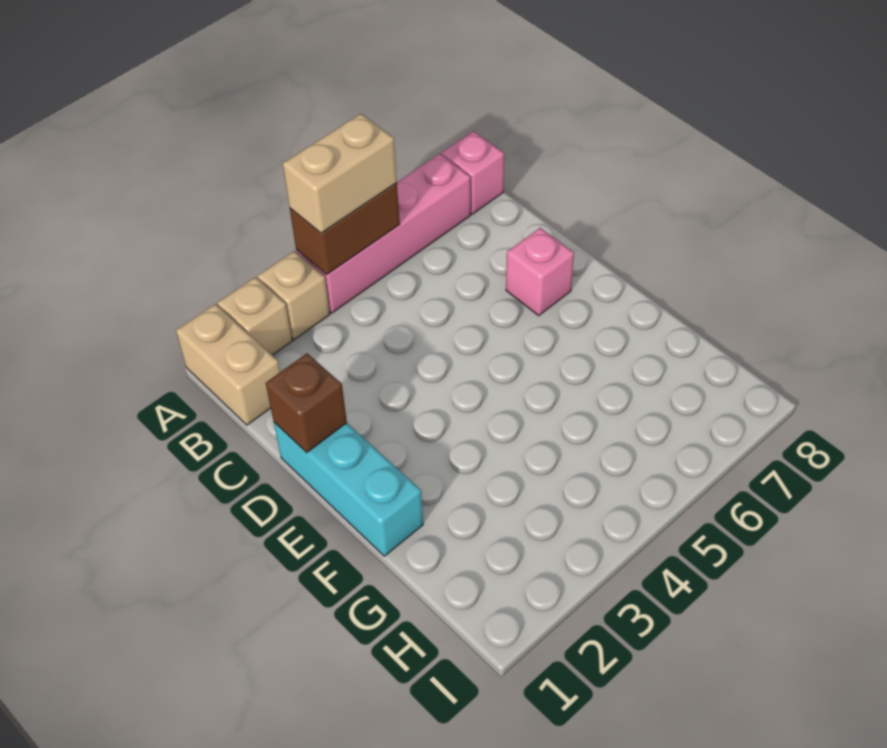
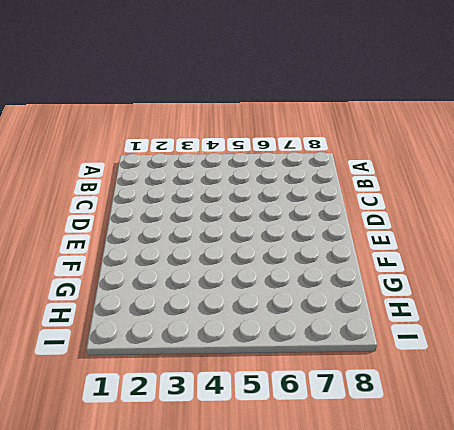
none -> tan brick A1:B1 level 1
none -> tan brick A2 level 1

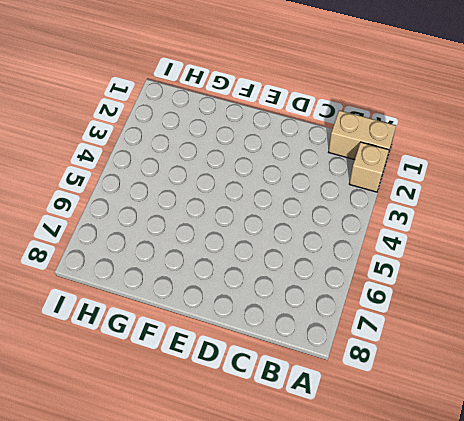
none -> tan brick A3 level 1
none -> pink brick A4:A7 level 1

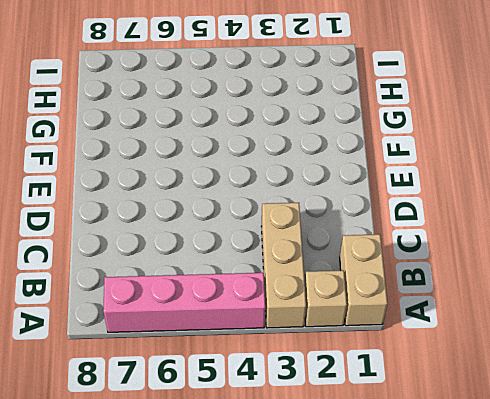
tan brick A3:C3 level 1 -> tan brick A3 level 1
none -> pink brick A8 level 1
none -> cyan brick D1:F1 level 1

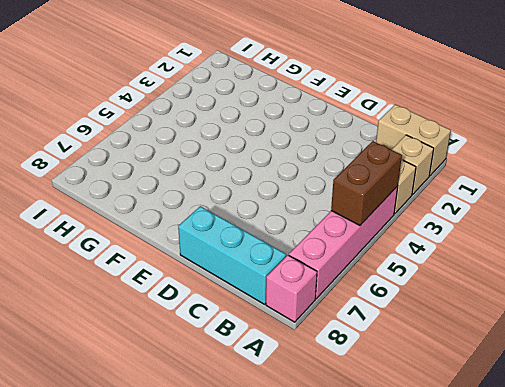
cyan brick B8:D8 level 1 -> cyan brick D1:F1 level 1
none -> pink brick D7 level 1
none -> brown brick D1 level 2

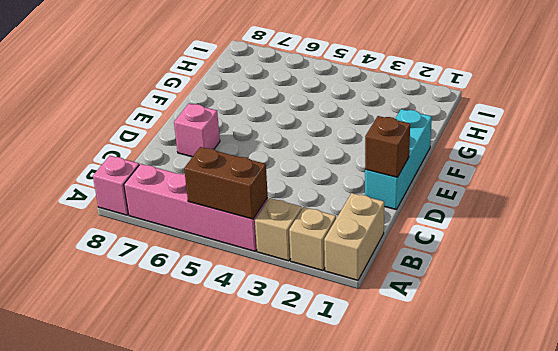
none -> tan brick A4:A5 level 3

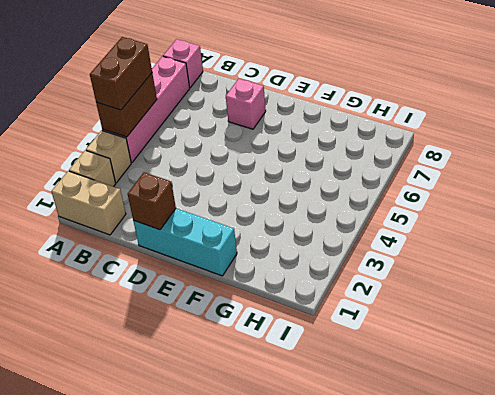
brown brick A4:A5 level 3 -> tan brick A4:A5 level 3

